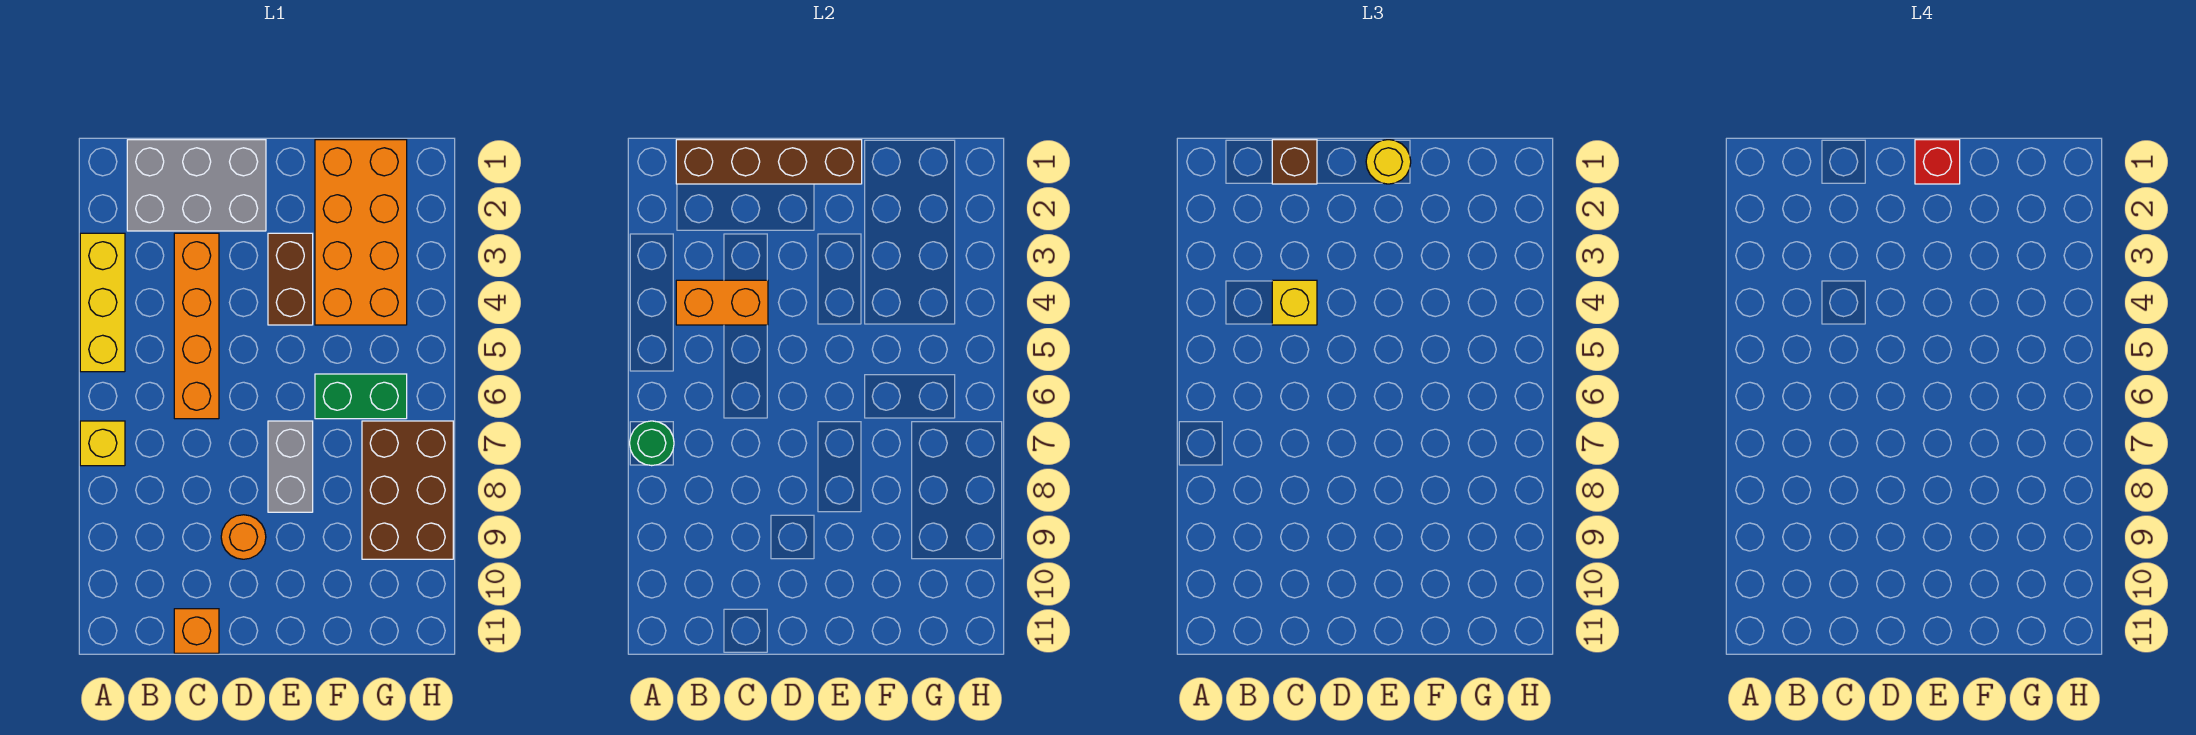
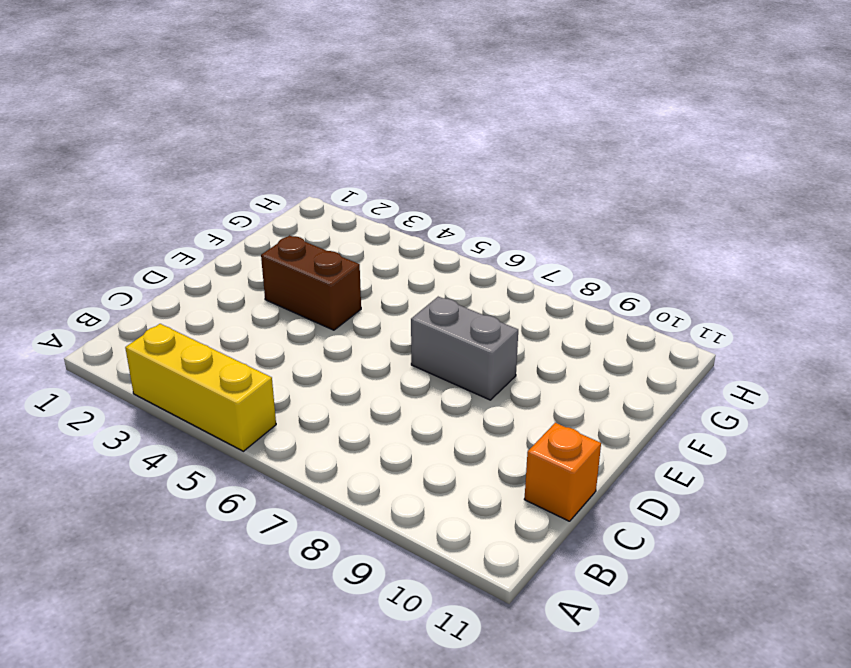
none -> yellow brick A7 level 1
none -> grey brick B1:D2 level 1
none -> orange brick C3:C6 level 1

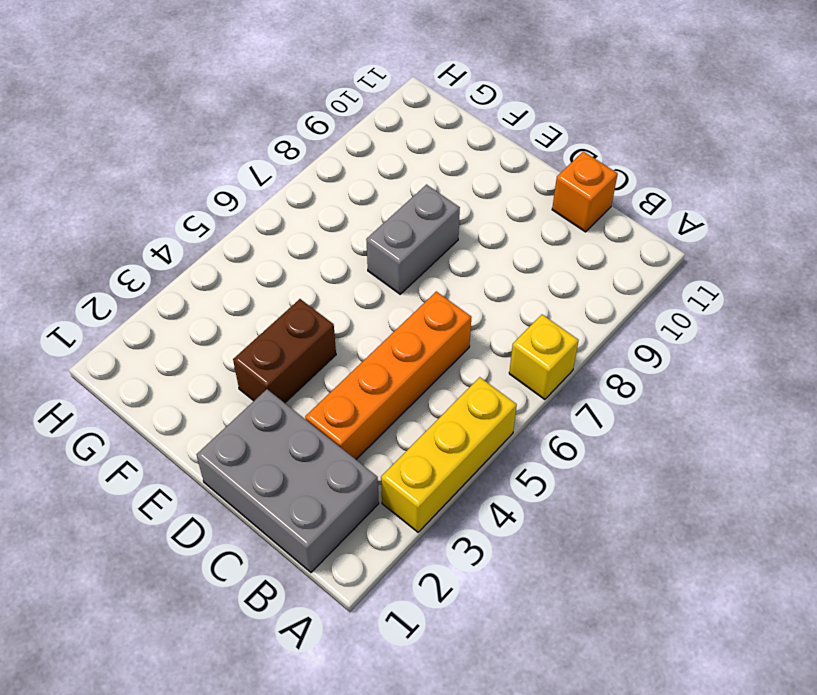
none -> orange round brick D9 level 1
none -> orange brick F1:G4 level 1
none -> green brick F6:G6 level 1

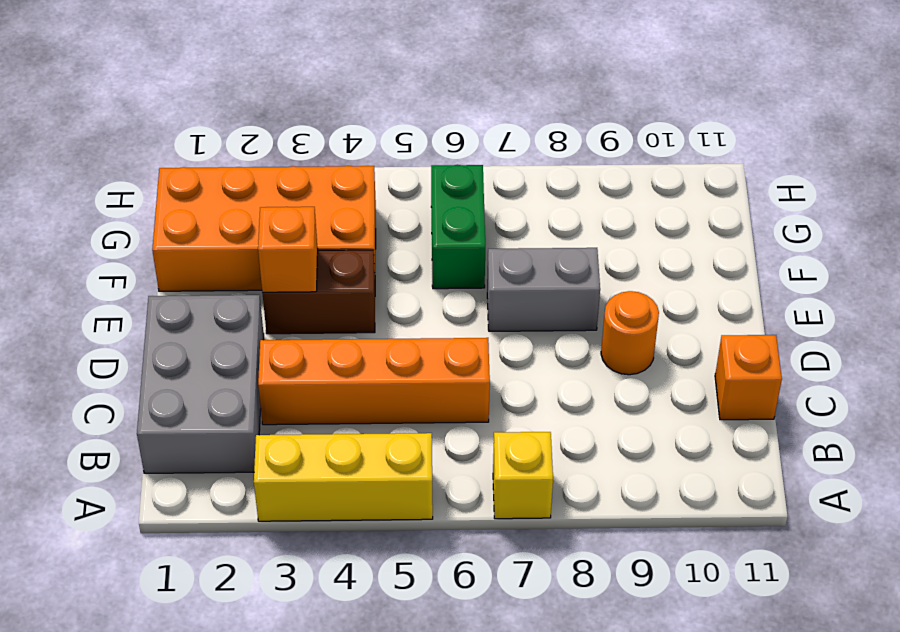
orange brick E3 level 2 -> none
none -> brown brick G7:H9 level 1
none -> green round brick A7 level 2
none -> brown brick B1:E1 level 2

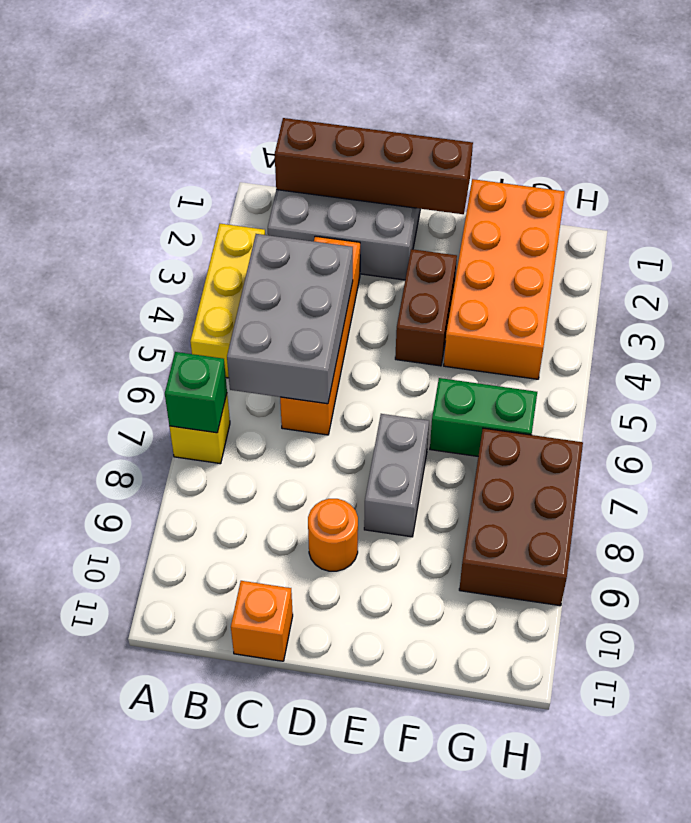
green brick A7 level 2 -> green round brick A7 level 2
grey brick B4:C6 level 2 -> orange brick B4:C4 level 2
none -> brown brick C1 level 3
none -> yellow brick C4 level 3
none -> yellow round brick E1 level 3

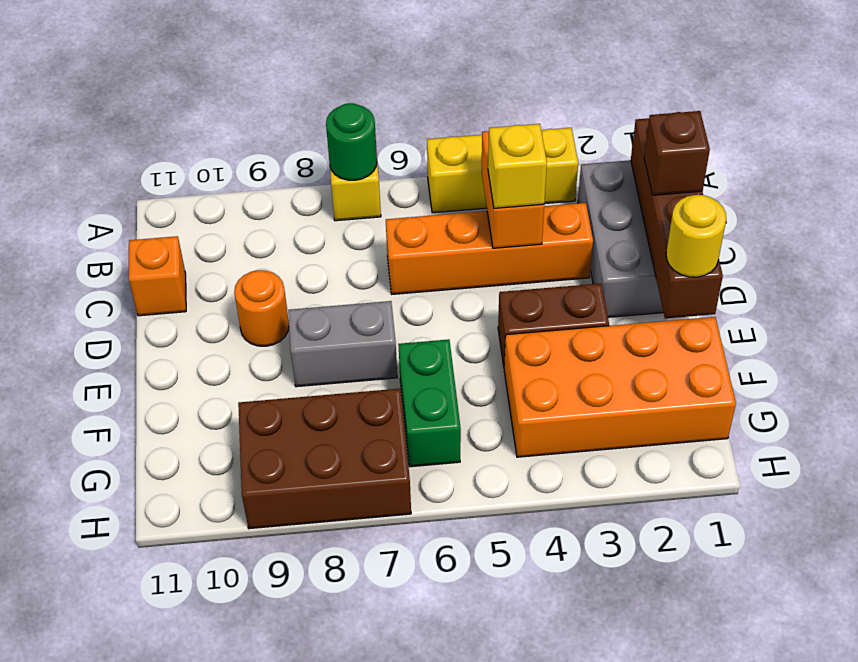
none -> red brick E1 level 4

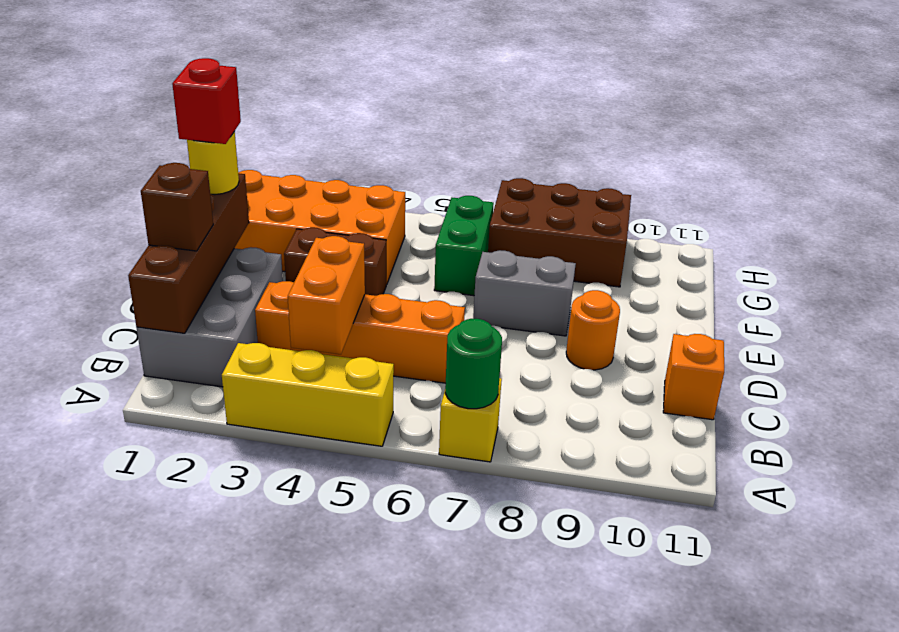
none -> yellow brick C4 level 3

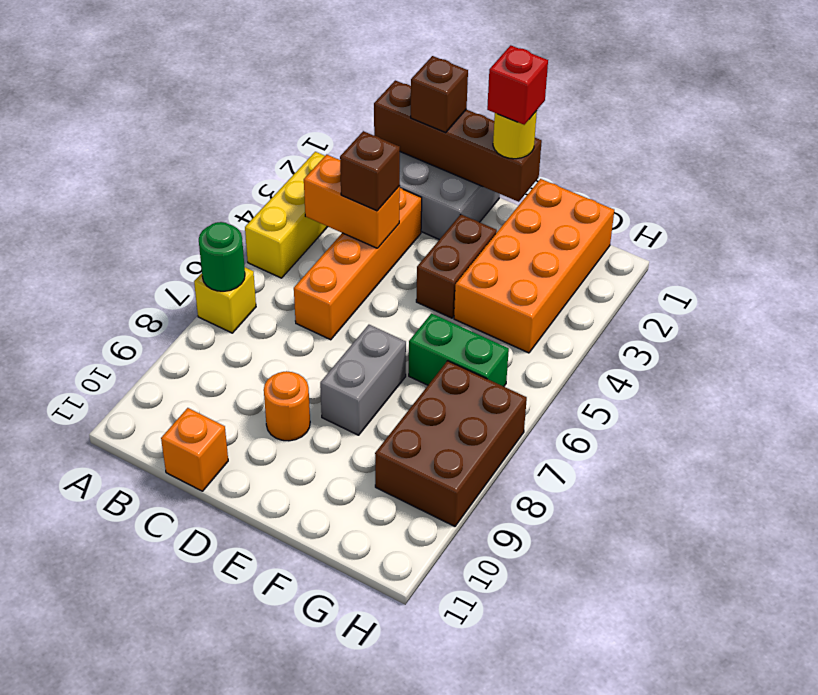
brown brick C4 level 3 -> yellow brick C4 level 3

